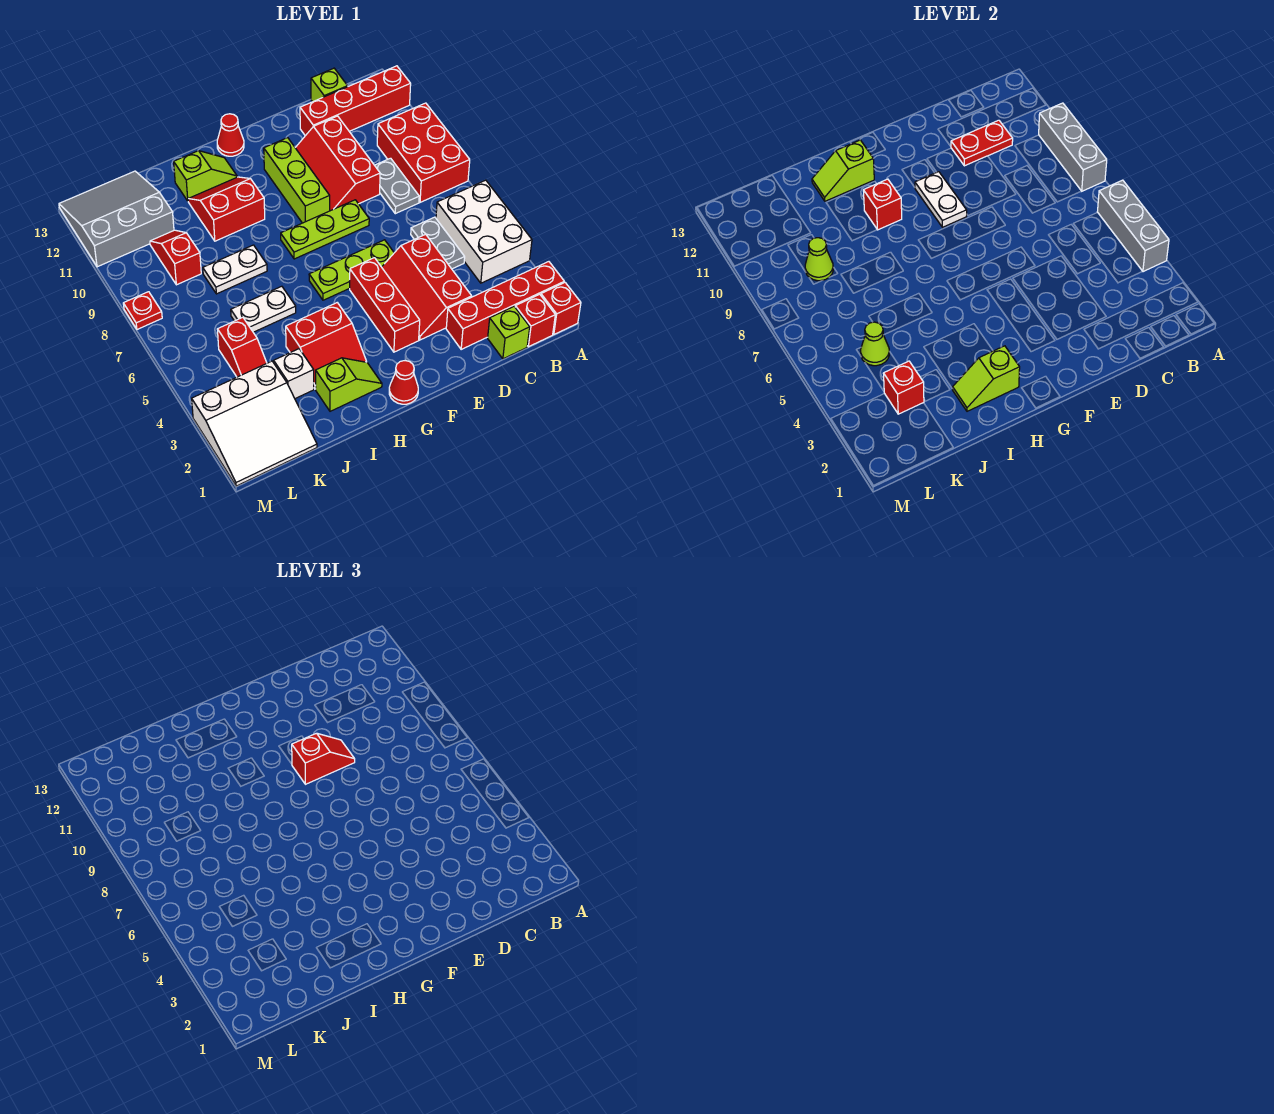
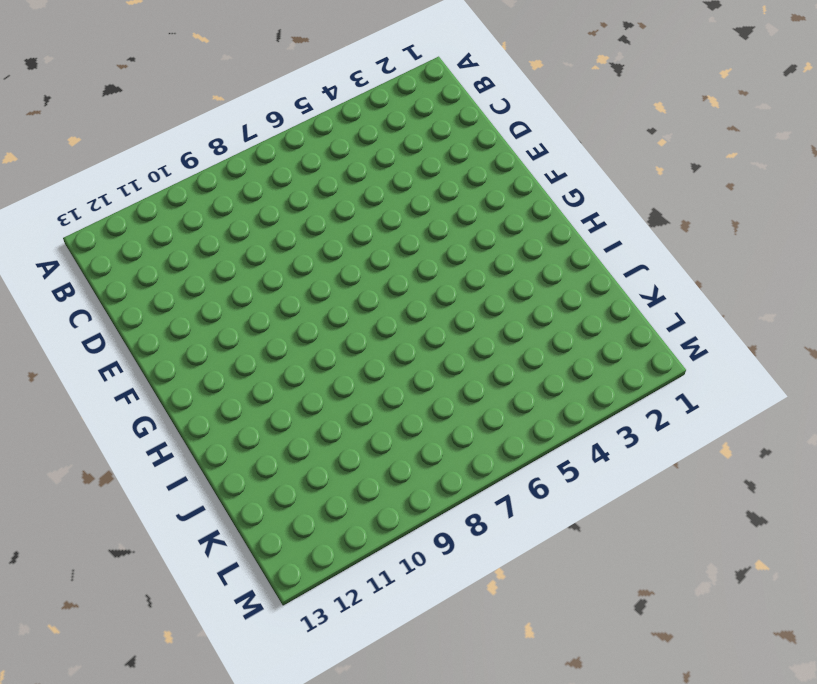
none -> red brick A1 level 1
none -> red brick A2:D2 level 1
none -> white brick A4:B6 level 1
none -> red brick A8:B10 level 1

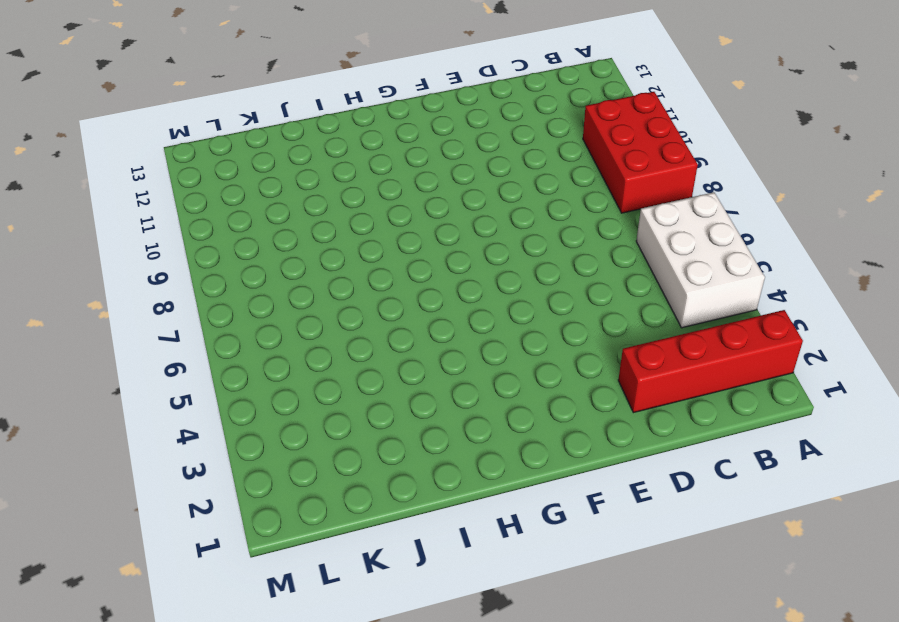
none -> red brick A1 level 1
none -> red brick A12:D12 level 1
none -> red brick B1 level 1
none -> lime brick C1 level 1

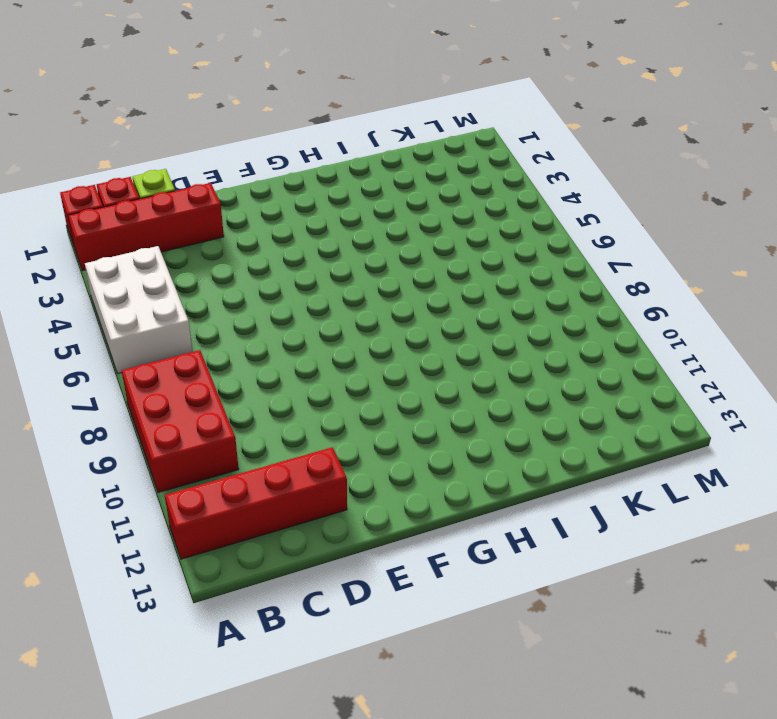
none -> grey plate C5:C6 level 1
none -> grey plate C8:C9 level 1
none -> lime brick C13 level 1
none -> red slope D3:E5 level 1 top D

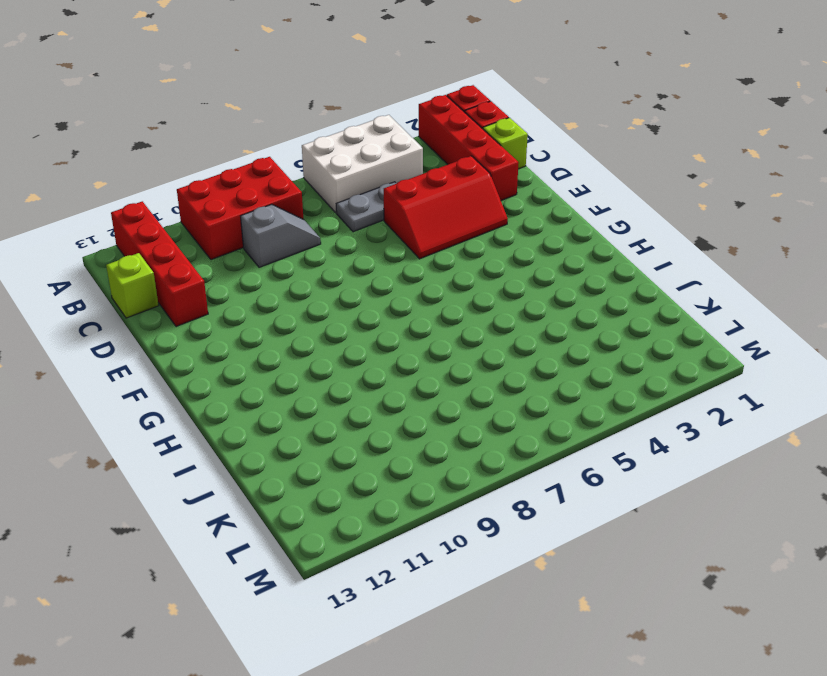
grey slope C8:C9 level 1 top 9 -> grey plate C8:C9 level 1
none -> red slope D9:E11 level 1 top D
none -> lime plate E6:G6 level 1
none -> lime plate E8:G8 level 1
none -> red brick F3:F5 level 1

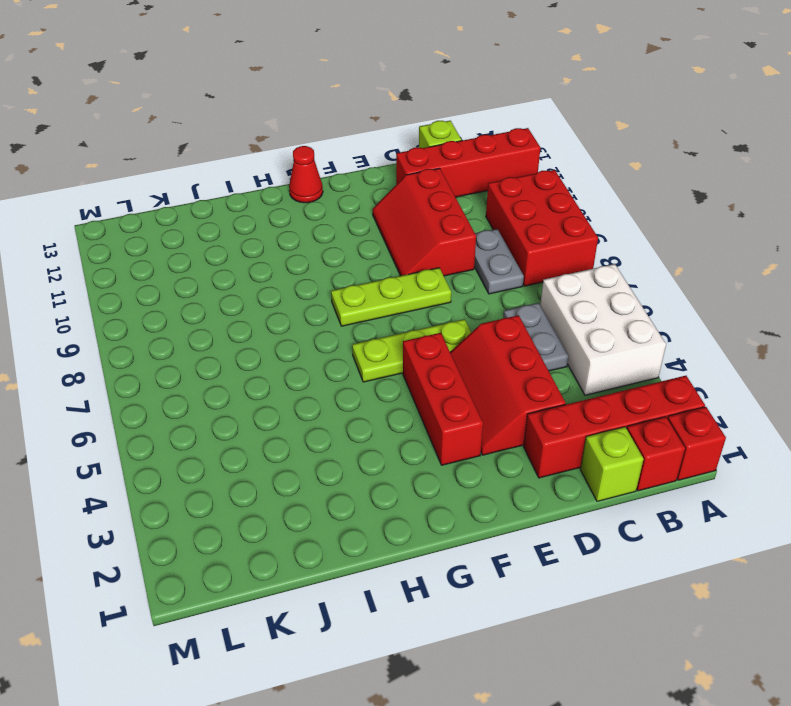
none -> lime brick F9:F11 level 1
none -> red cone G1 level 1
none -> lime slope H2:I2 level 1 top I
none -> red slope H3:I4 level 1 top 4

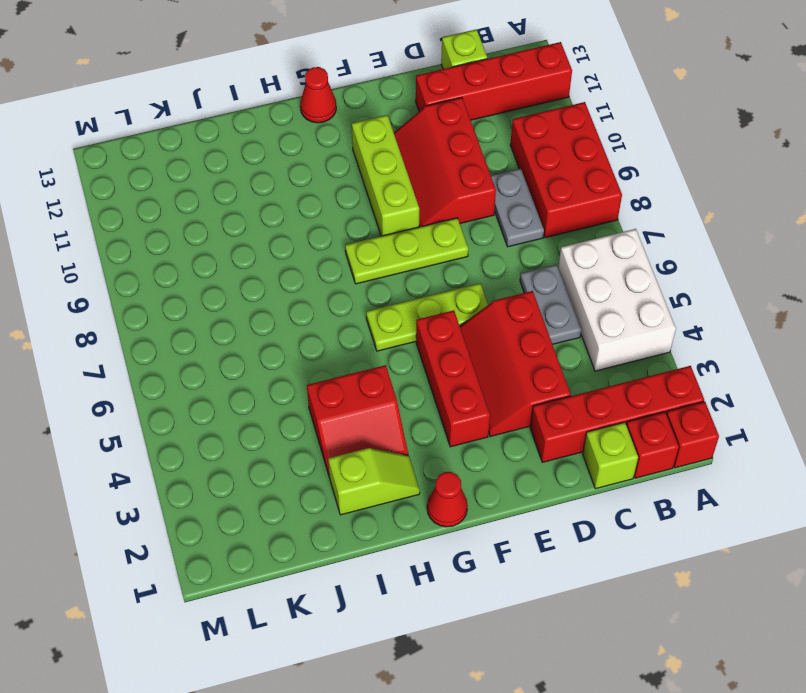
none -> red slope H10:I11 level 1 top 10
none -> lime slope H12:I12 level 1 top I
none -> white plate I6:J6 level 1
none -> white plate I8:J8 level 1

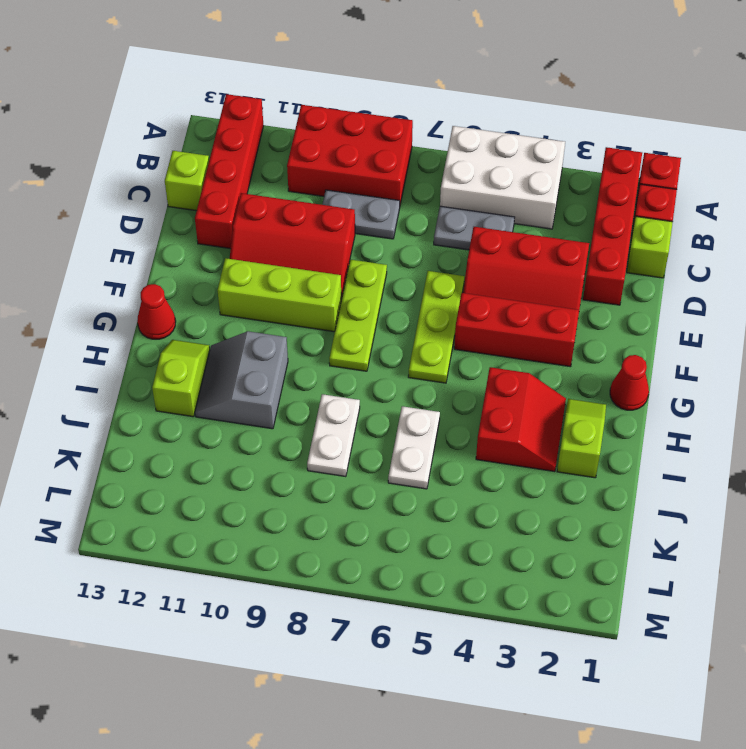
grey slope H10:I11 level 1 top 10 -> red slope H10:I11 level 1 top 10
none -> white brick J3 level 1
none -> white slope K1:M3 level 1 top 3
none -> red slope K4:K5 level 1 top 5
none -> red slope K9:K10 level 1 top 9

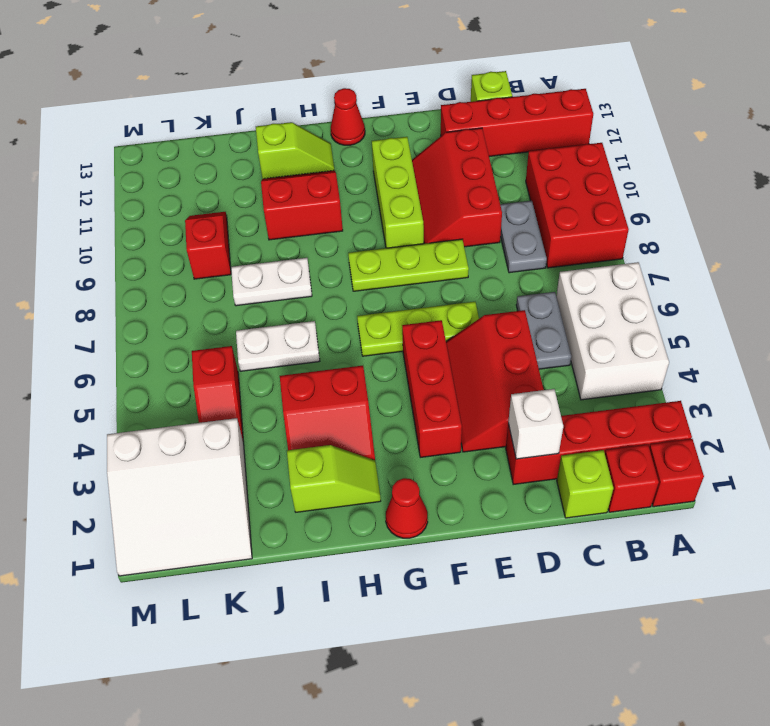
white brick D2 level 2 -> white brick J3 level 1
none -> grey slope K11:M13 level 1 top 11
none -> red plate M8 level 1
none -> grey brick A4:A6 level 2
none -> grey brick A8:A10 level 2

